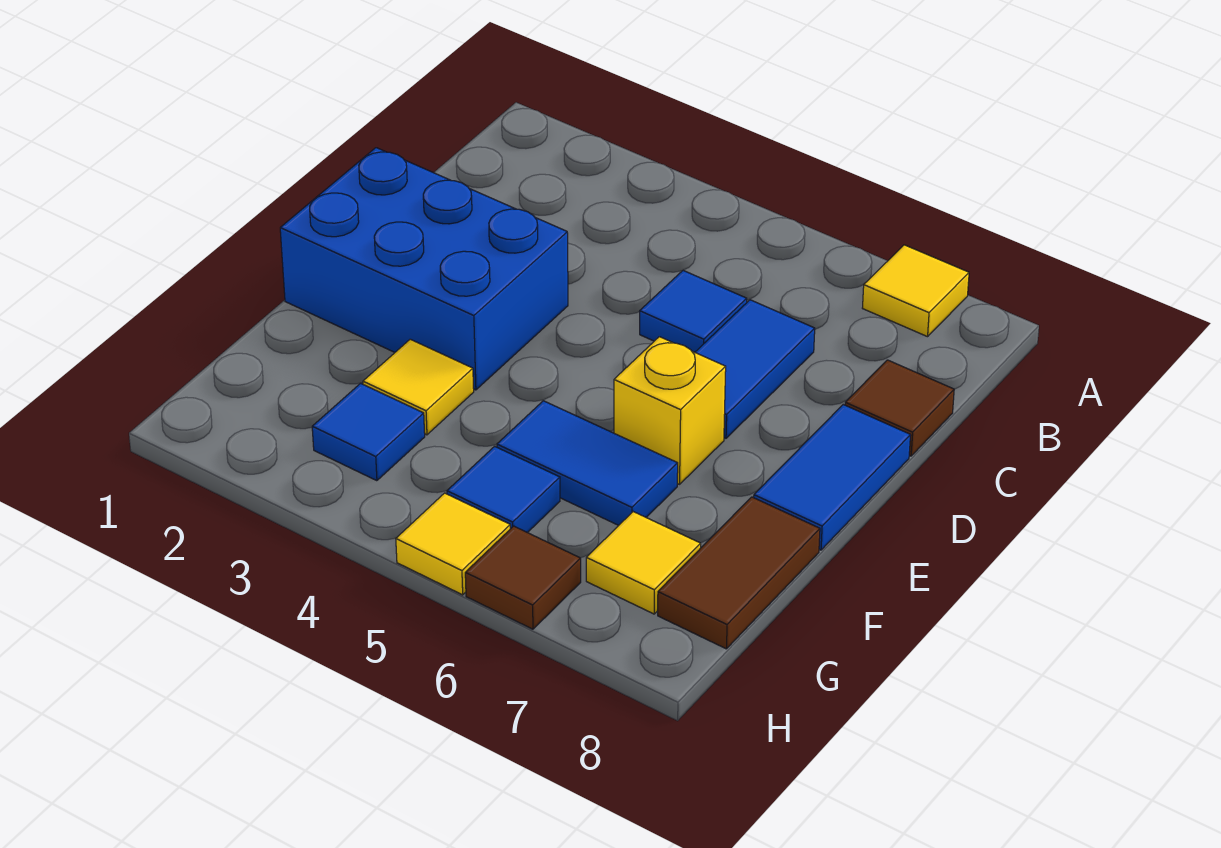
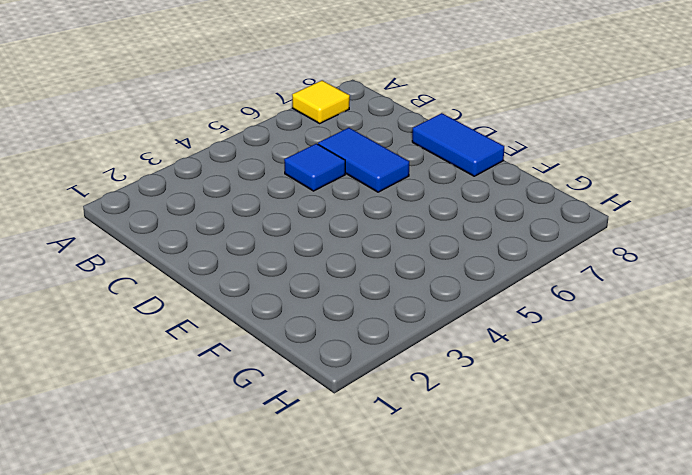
none -> brown tile C8 level 1
none -> blue brick D1:E3 level 1
none -> yellow brick E6 level 1

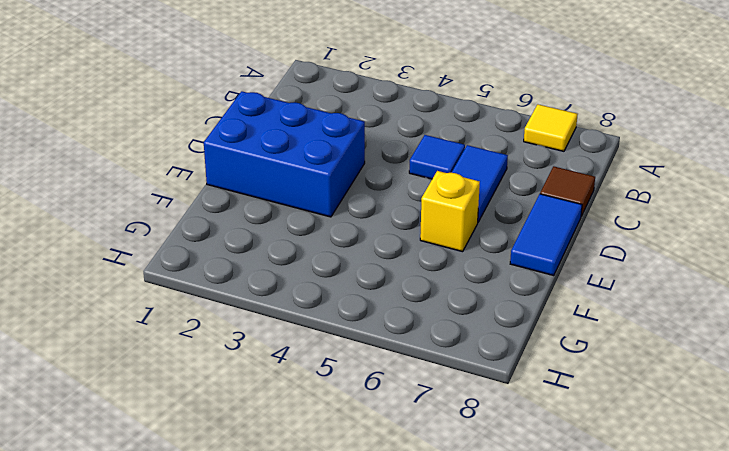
none -> yellow tile F3 level 1
none -> blue tile F5:F6 level 1
none -> brown tile F8:G8 level 1

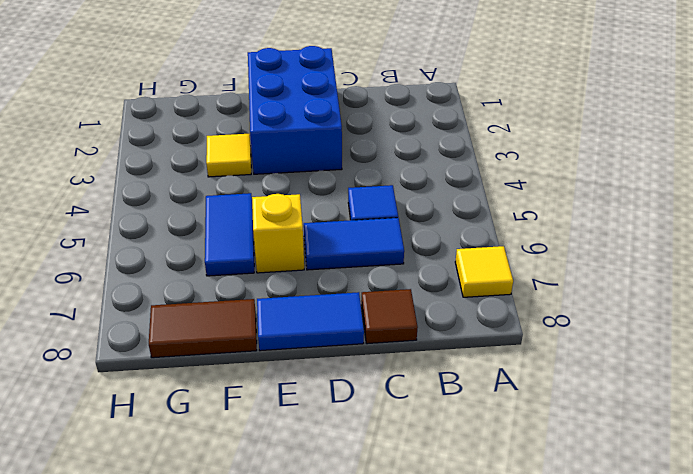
none -> blue tile G3 level 1
none -> blue tile G5 level 1
none -> yellow tile G7 level 1

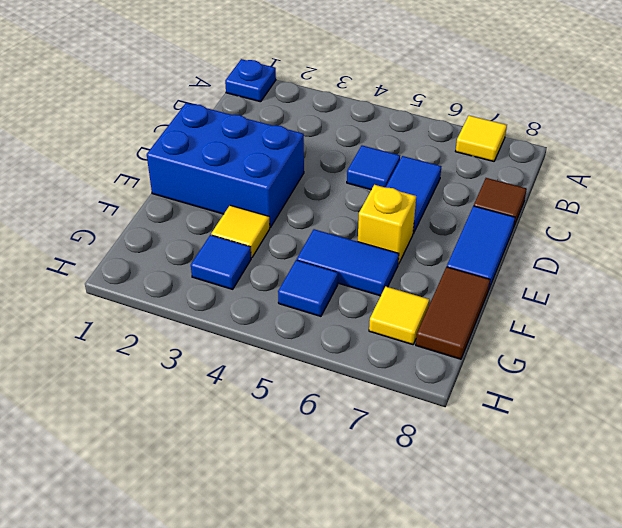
blue plate A1 level 1 -> none
none -> yellow tile H5 level 1
none -> brown tile H6 level 1

